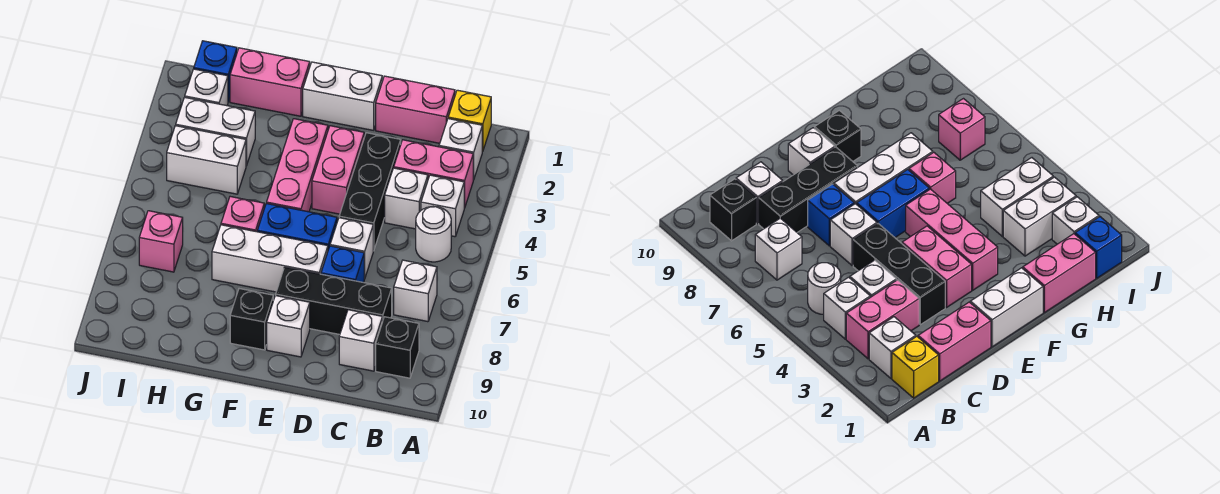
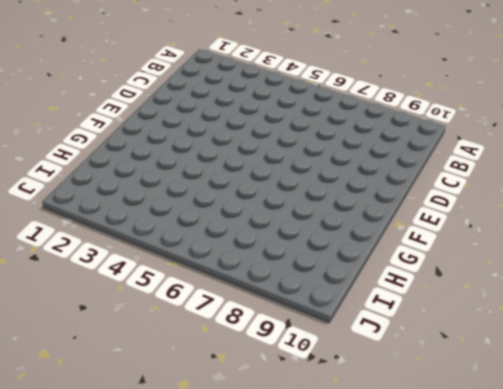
none -> yellow brick B1 level 1
none -> white brick B2 level 1
none -> pink brick B3:C3 level 1

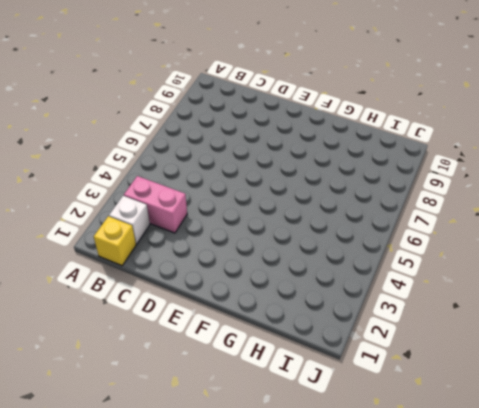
none -> white brick B4 level 1
none -> white round brick B5 level 1
none -> white brick B7 level 1

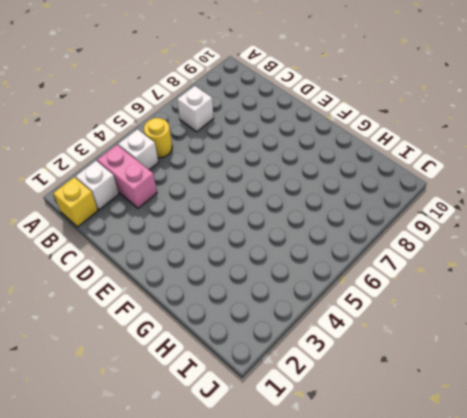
yellow round brick B5 level 1 -> white round brick B5 level 1
none -> black brick B9 level 1
none -> pink brick C1:D1 level 1
none -> white brick C4 level 1

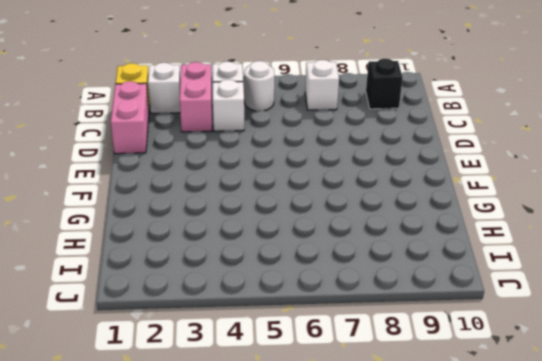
none -> black brick C8:E8 level 1
none -> white brick C9 level 1
none -> black brick D3:D5 level 1

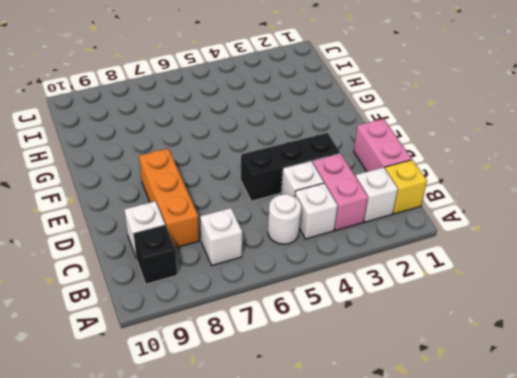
orange brick C8:E8 level 1 -> black brick C8:E8 level 1
none -> white brick D6 level 1
none -> blue brick D7 level 1
none -> white brick E1:F1 level 1

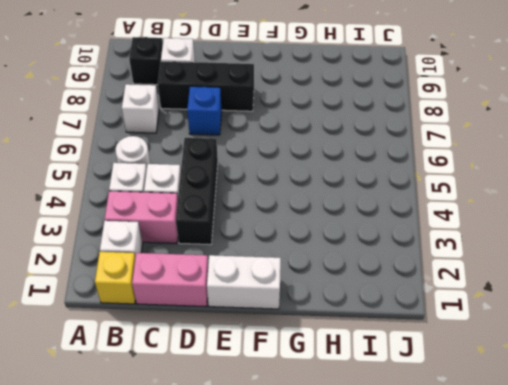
none -> white brick D6 level 1
none -> pink brick E3:E4 level 1
none -> blue brick E6:F6 level 1

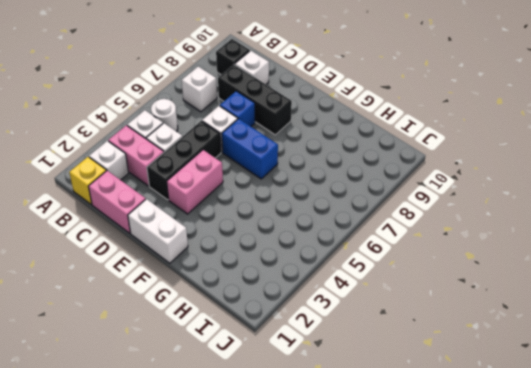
none -> white brick E7:G7 level 1
none -> white brick E9 level 1
none -> pink brick F3:F5 level 1

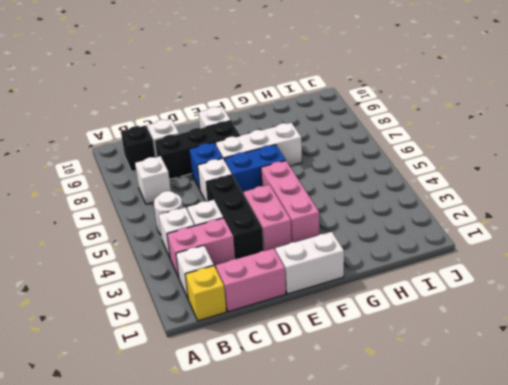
none -> black brick F9 level 1
none -> pink brick G1:H1 level 1
none -> pink brick G6 level 1

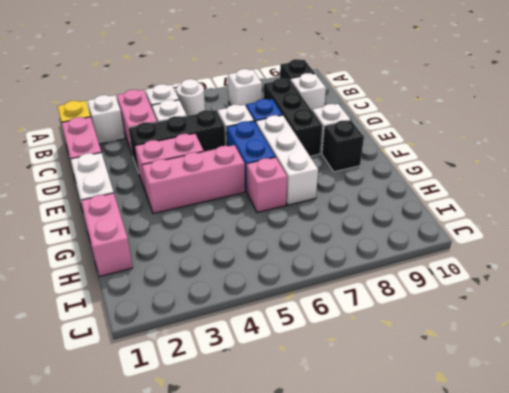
none -> white brick H3:I3 level 1
none -> white brick H4:I4 level 1
none -> blue brick I1 level 1

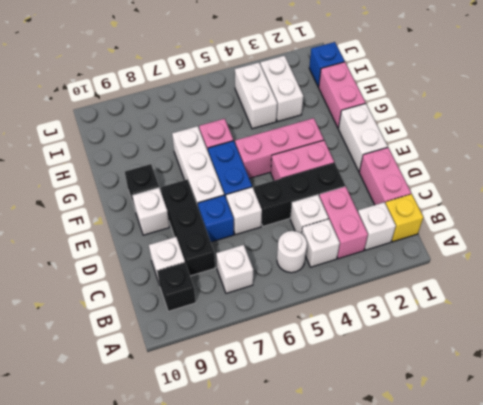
none -> white brick I2 level 1
none -> pink brick I7 level 1

